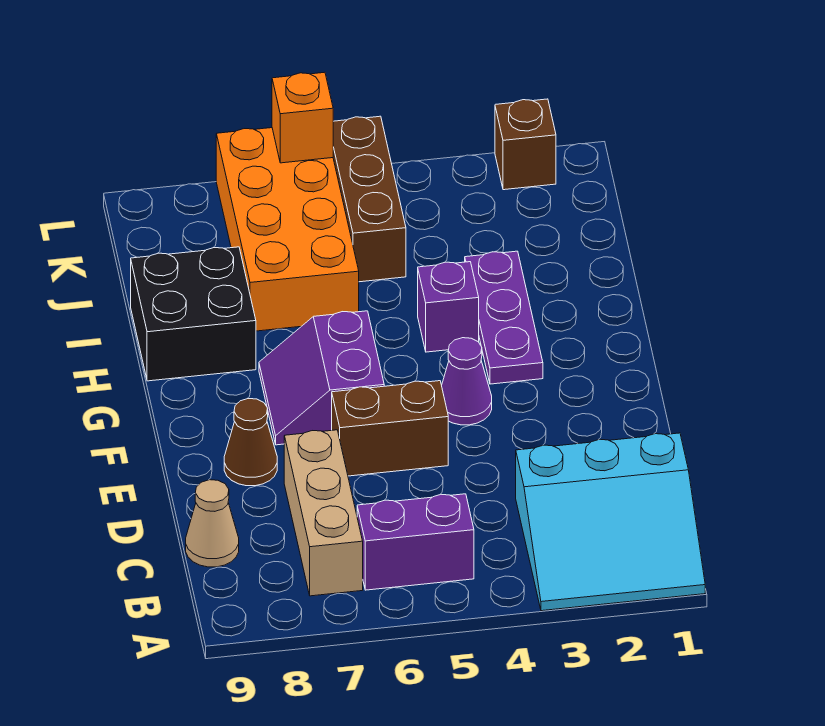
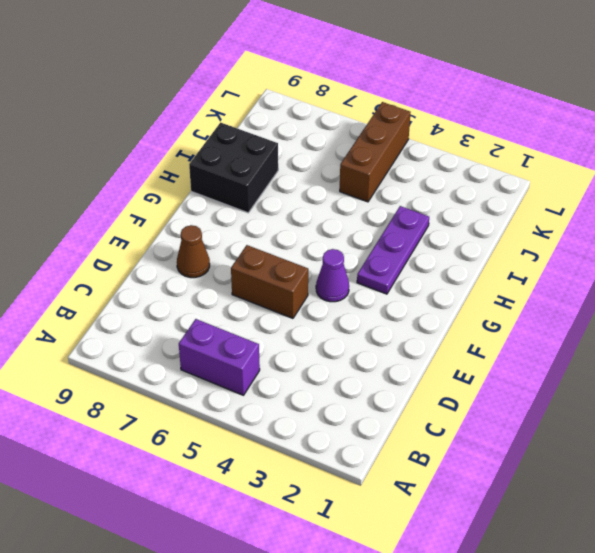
none -> cyan slope A1:C3 level 1 top C
none -> tan brick B7:D7 level 1
none -> tan cone C9 level 1

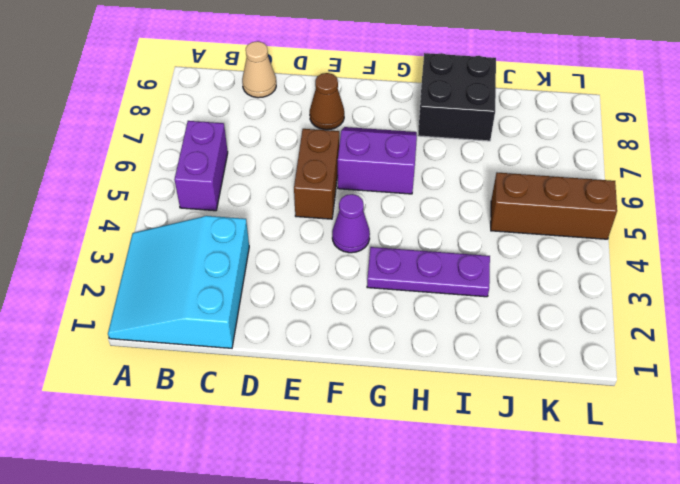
none -> tan brick B7:D7 level 1
none -> purple brick H4 level 1
none -> orange brick I6:L7 level 1

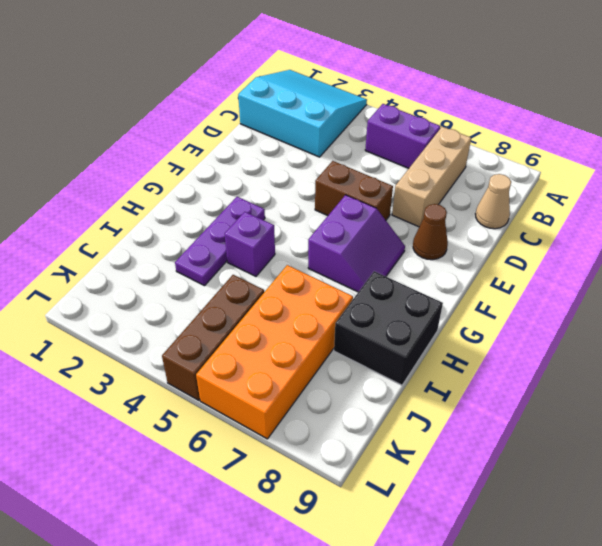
none -> purple cone F4 level 1
none -> brown brick L2 level 1
none -> orange brick L6 level 2

